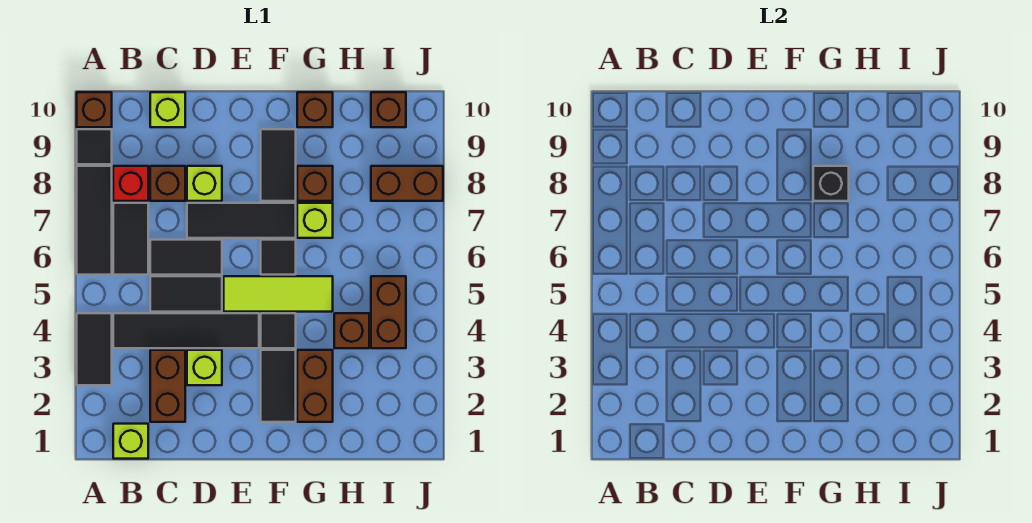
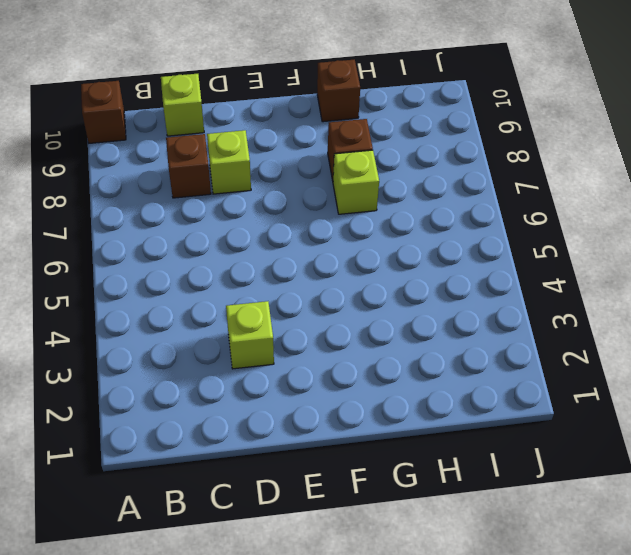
none -> black tile A3:A4 level 1
none -> black tile A6:A8 level 1
none -> black tile A9 level 1
none -> lime brick B1 level 1

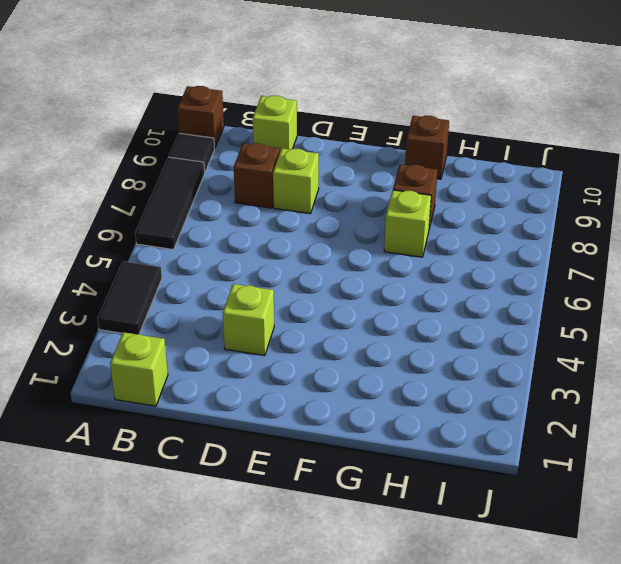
none -> black tile B4:E4 level 1
none -> black tile B6:B7 level 1
none -> red brick B8 level 1
none -> brown brick C2:C3 level 1

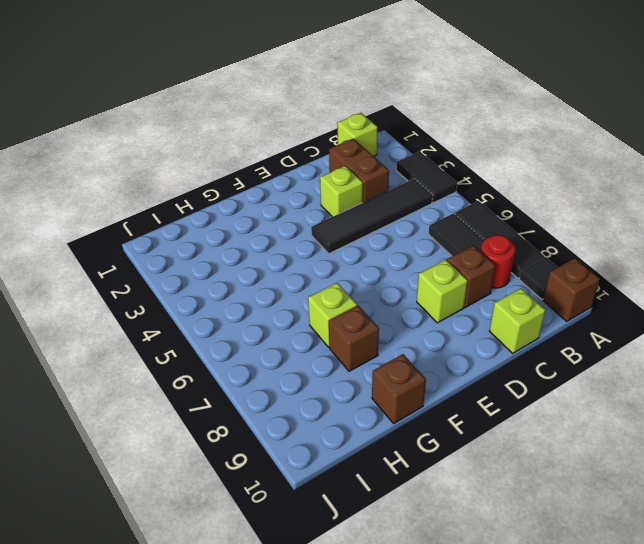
red round brick B8 level 1 -> red brick B8 level 1
none -> black tile C5:D5 level 1
none -> black tile C6:D6 level 1
none -> black tile D7:F7 level 1
none -> lime tile E5:G5 level 1

